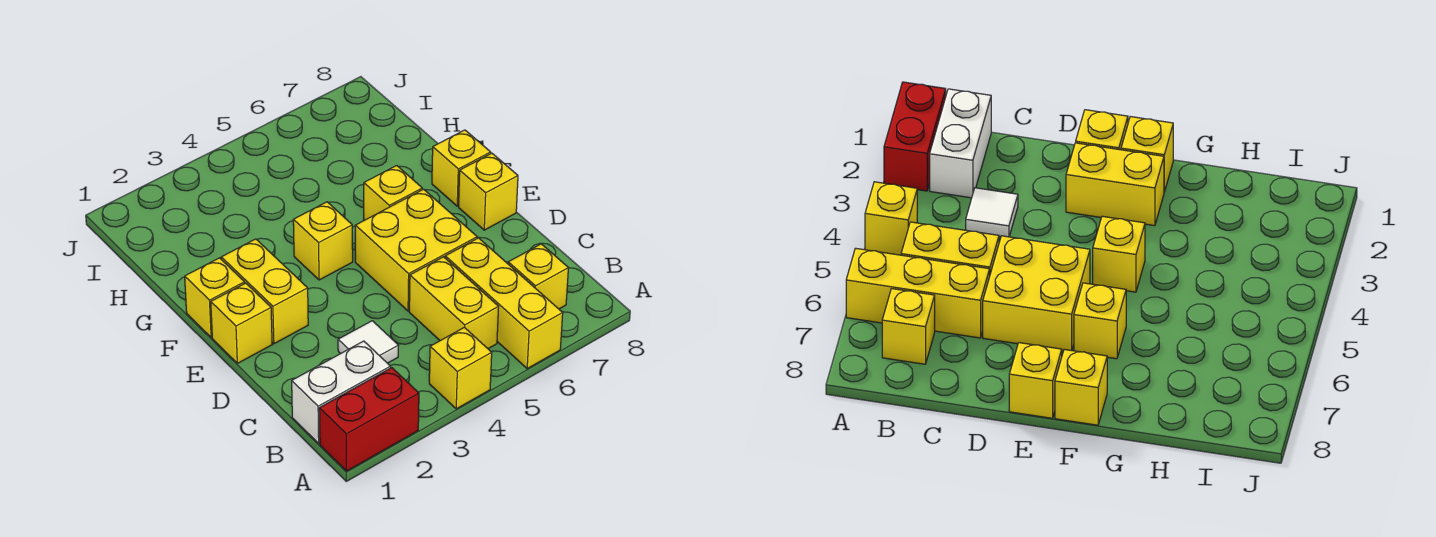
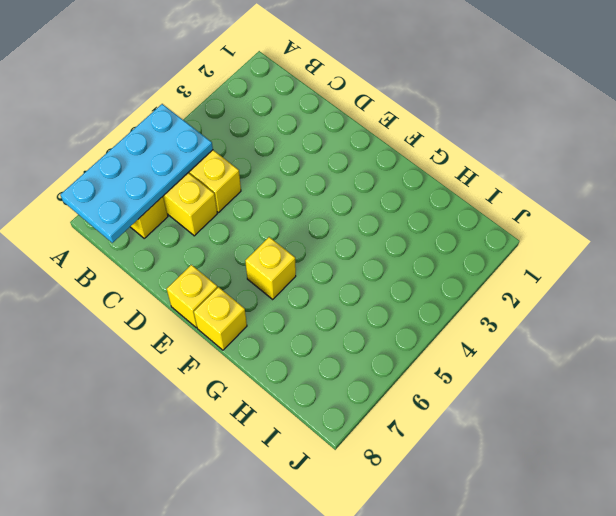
cyan plate A5:B8 level 2 -> none
none -> red brick A1:A2 level 1
none -> yellow brick A4 level 1
none -> white brick B1:B2 level 1

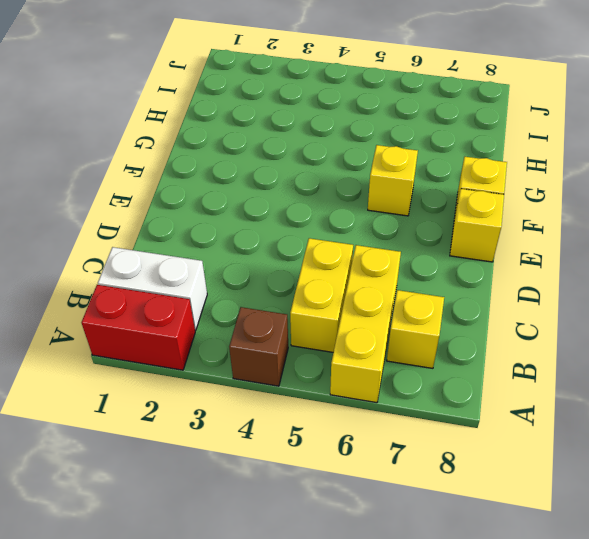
brown brick A4 level 1 -> yellow brick A4 level 1
none -> white tile C3 level 1
none -> yellow brick D5:E6 level 1
none -> yellow brick E1 level 1

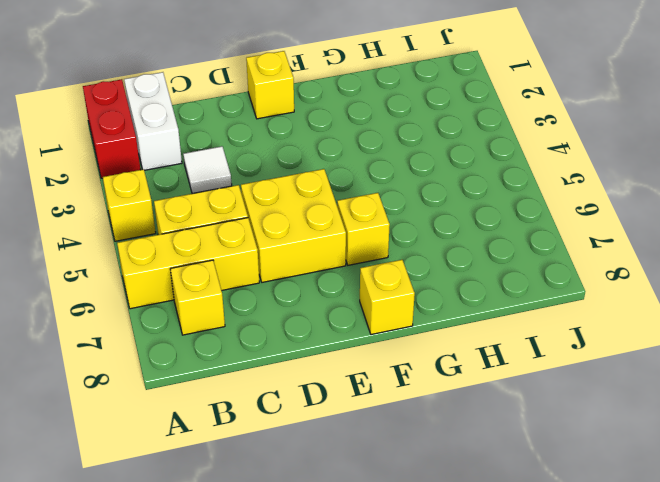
none -> yellow brick E2:F2 level 1
none -> yellow brick E8 level 1
none -> yellow brick F1 level 1

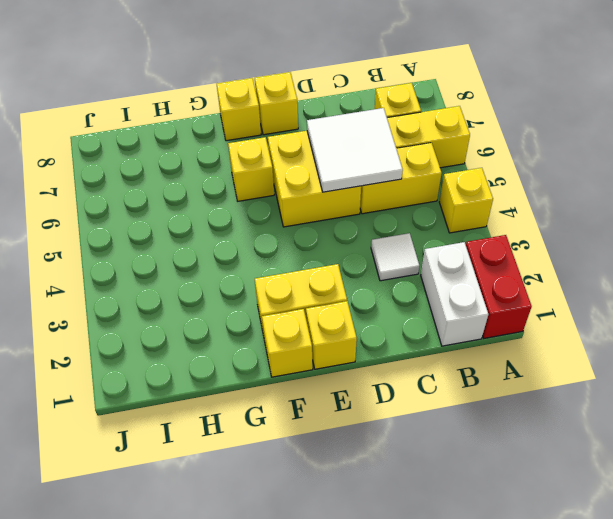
white tile C5:D6 level 2 -> none
none -> yellow brick F4 level 1

